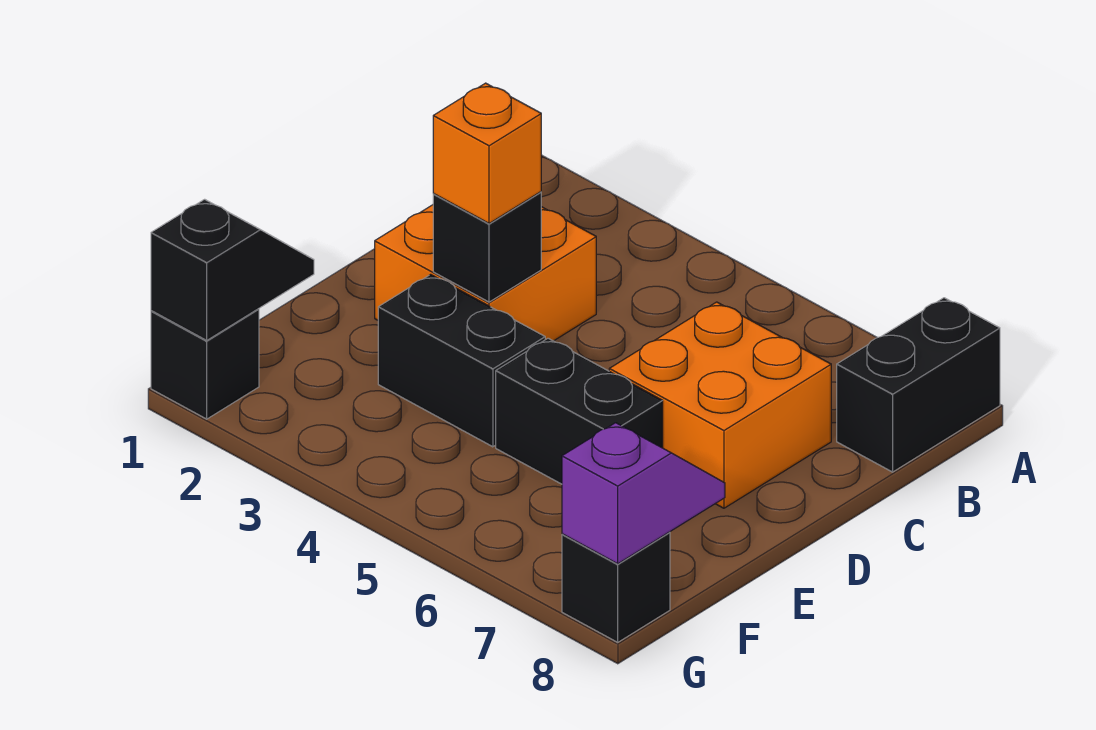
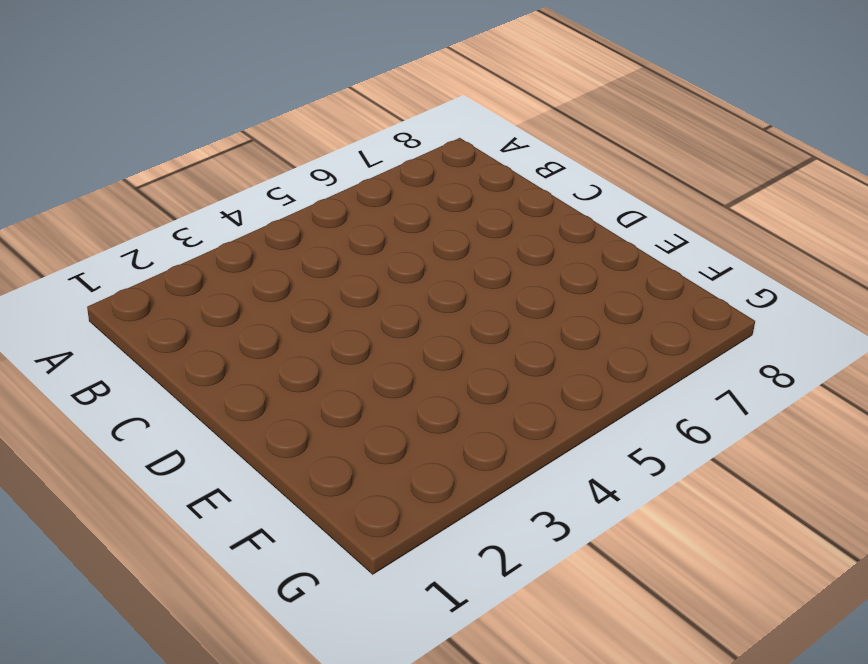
none -> black brick A8:B8 level 1
none -> orange brick C2:D3 level 1

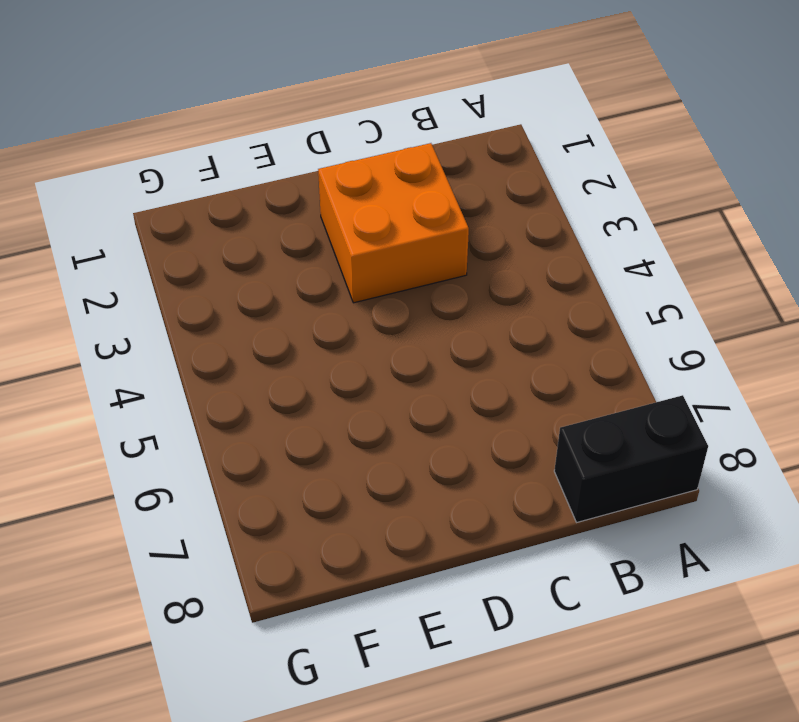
none -> orange brick C6:D7 level 1
none -> black brick E3:E4 level 1

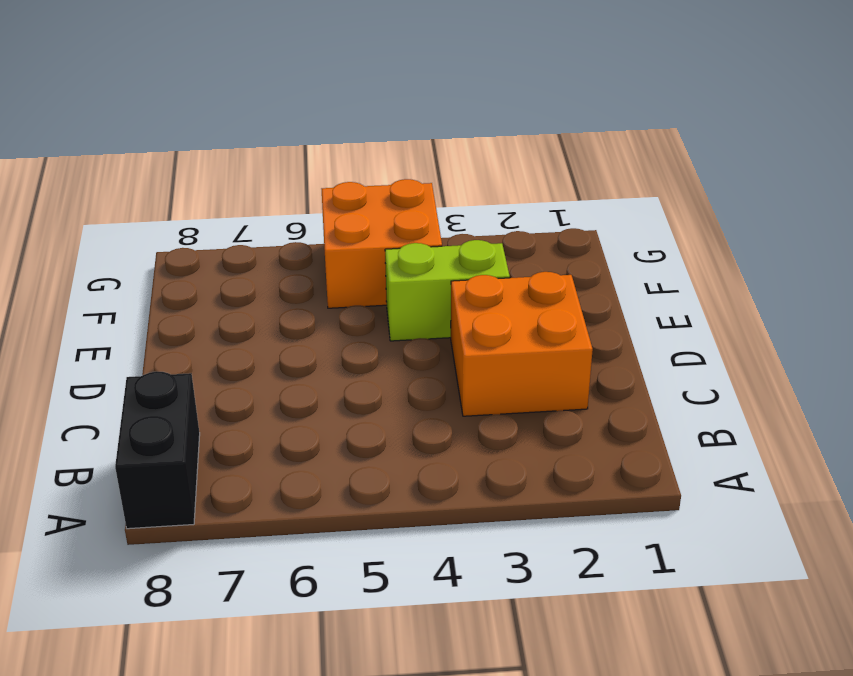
lime brick E3:E4 level 1 -> black brick E3:E4 level 1
orange brick F4:G5 level 1 -> orange brick C6:D7 level 1
none -> black brick E5:E6 level 1
none -> black brick G1 level 1

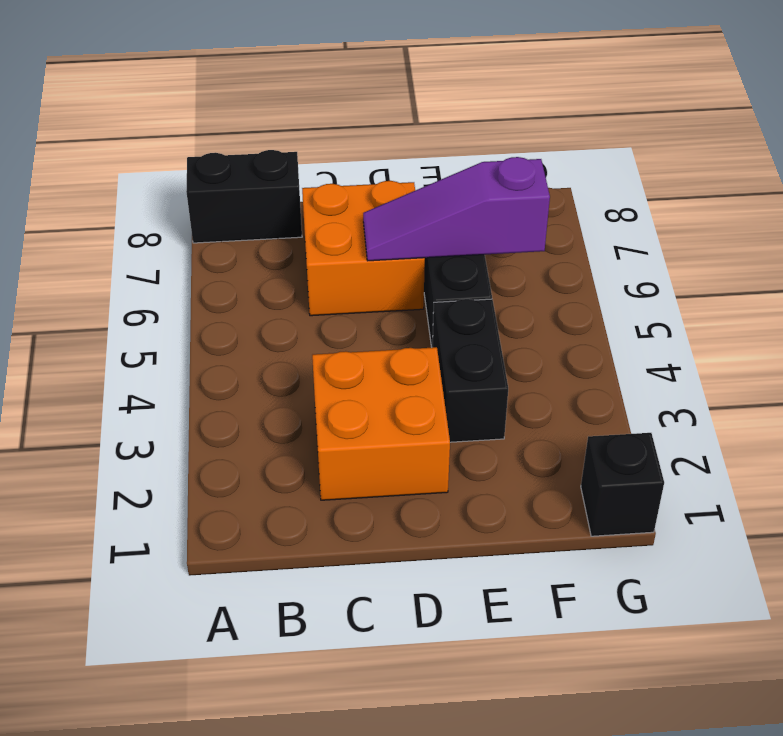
purple slope D6:F6 level 2 top F -> none
none -> black brick G8 level 1
none -> black brick D3 level 2

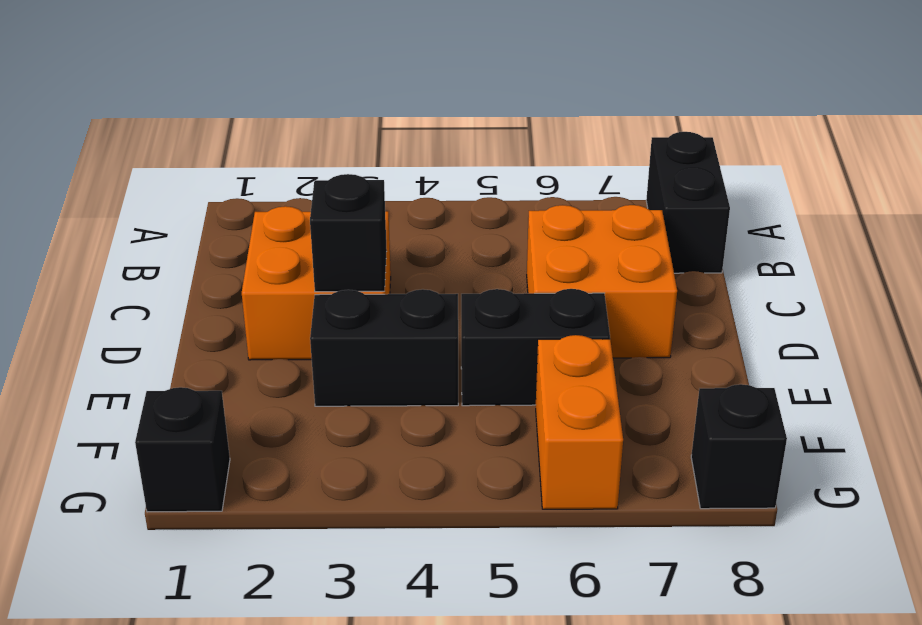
orange brick F6:G6 level 1 -> none
none -> black slope F1:G1 level 2 top G
none -> purple slope F8:G8 level 2 top G

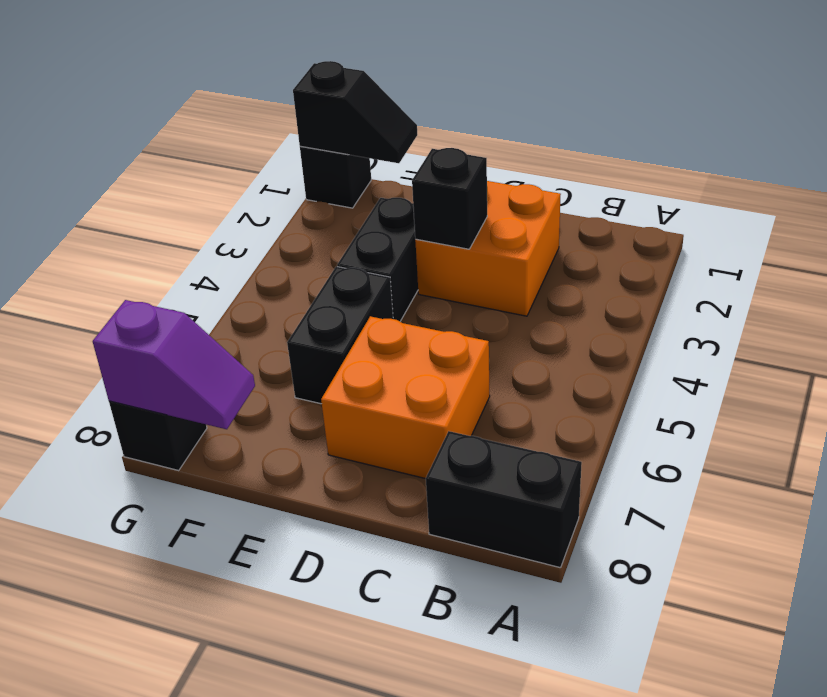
none -> orange brick D3 level 3

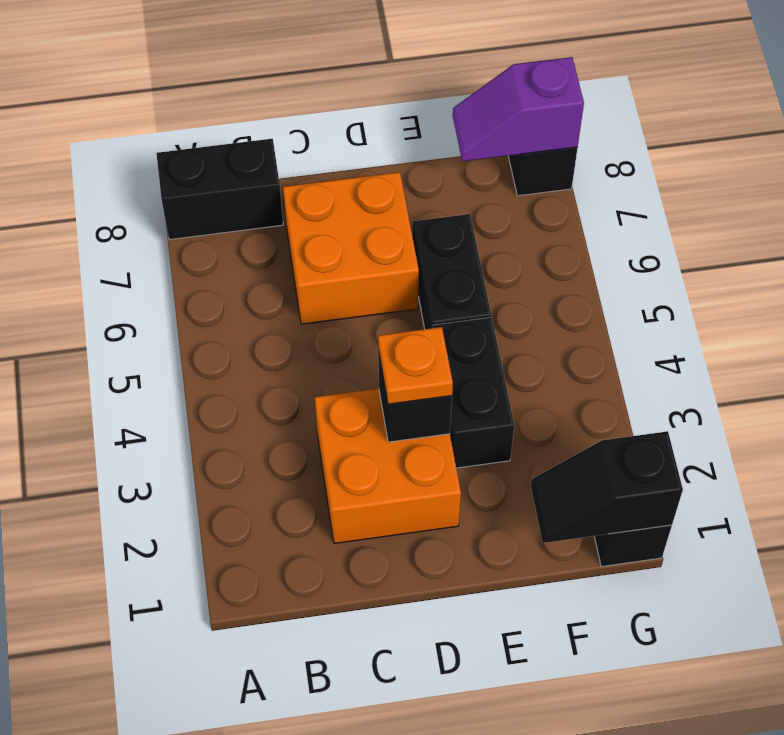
orange plate D3 level 3 -> orange brick D3 level 3

